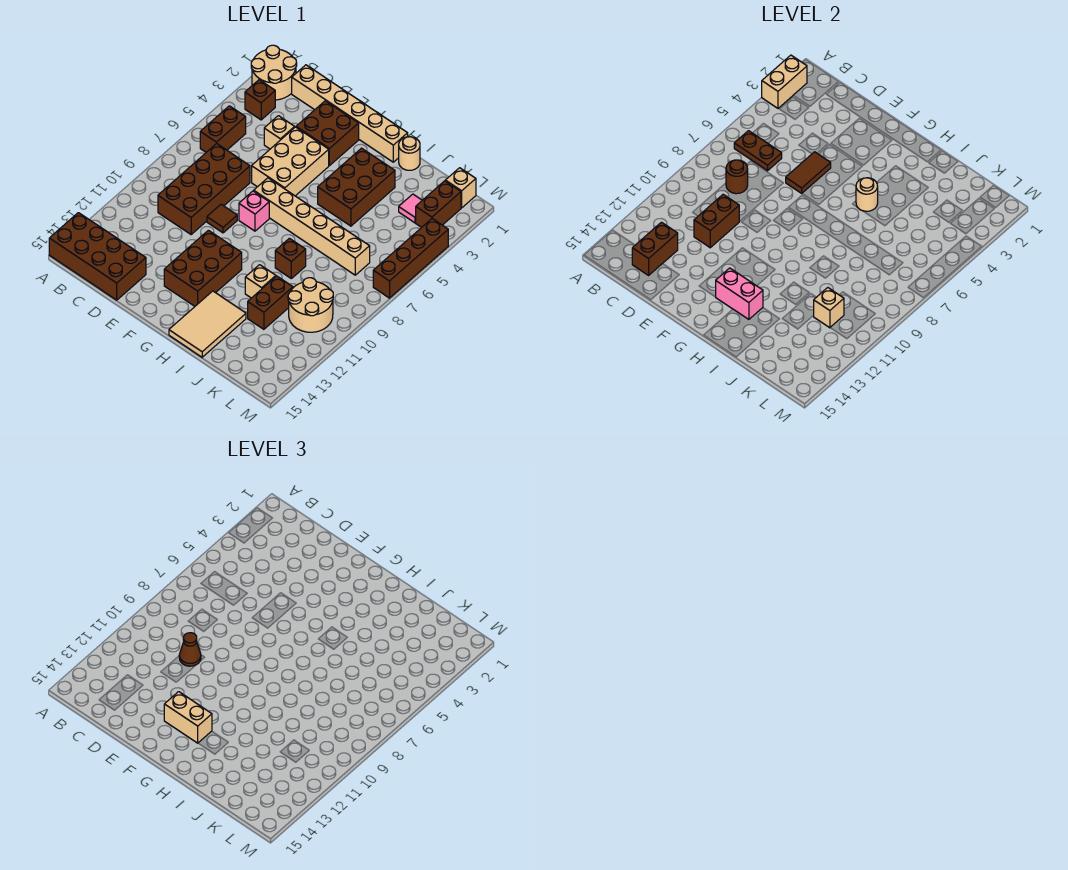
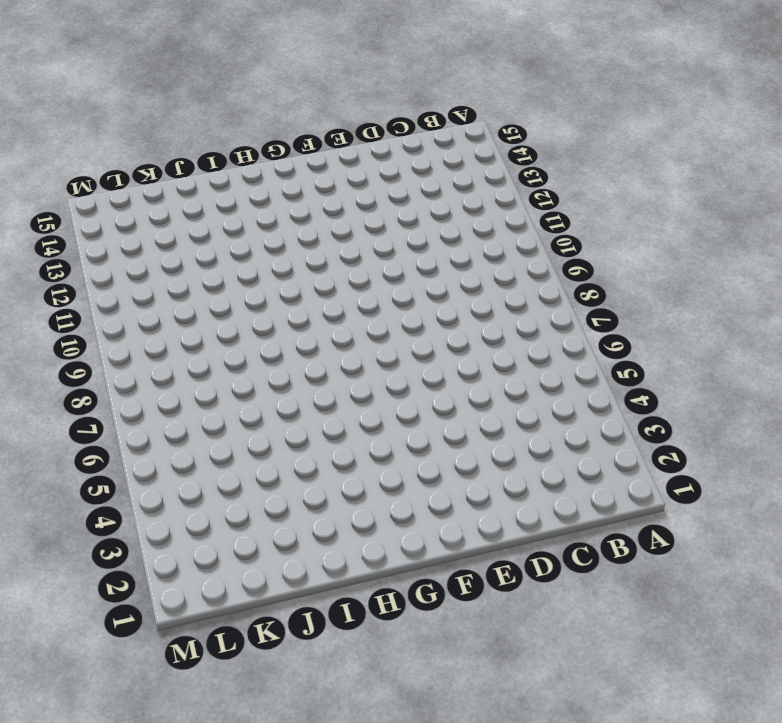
none -> tan round brick A1:B2 level 1
none -> brown brick A14:D15 level 1
none -> brown brick B3 level 1
none -> brown brick B5:B6 level 1

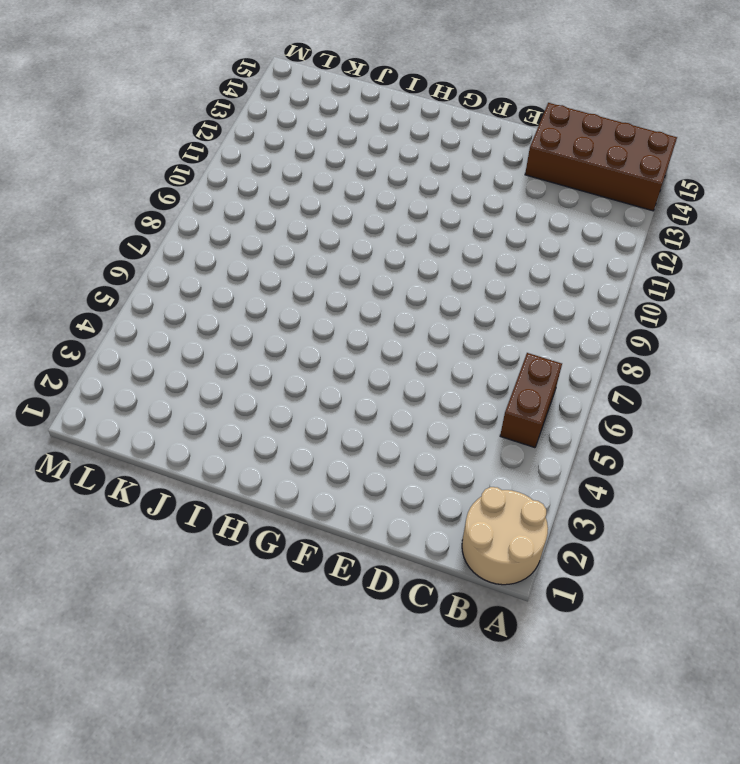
none -> brown brick B3 level 1
none -> tan brick C1:H1 level 1
none -> brown brick C7:D10 level 1
none -> tan brick D4 level 1

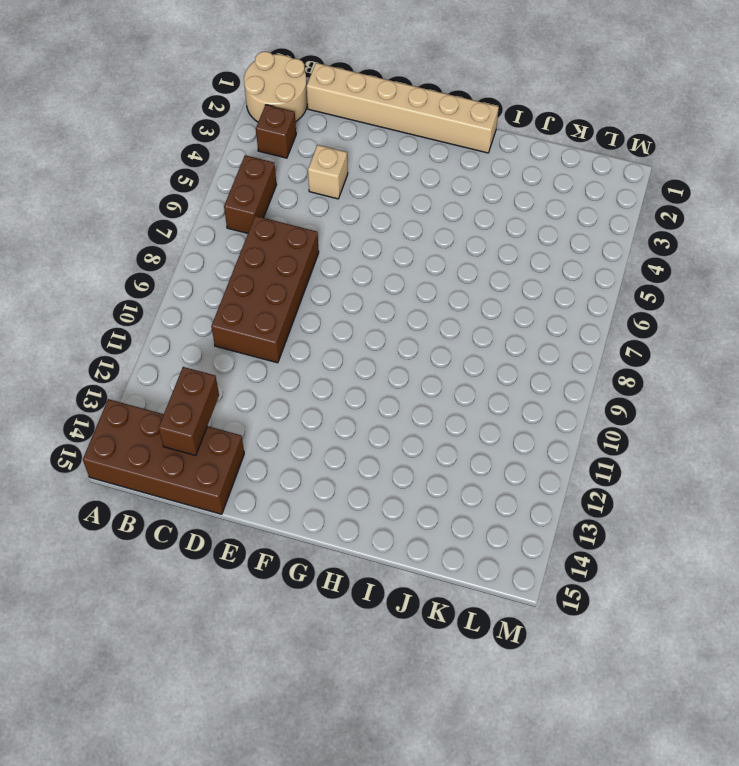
none -> brown brick E2:F3 level 1
none -> tan brick E4:F6 level 1
none -> brown tile E9 level 1
none -> tan brick F7:K7 level 1

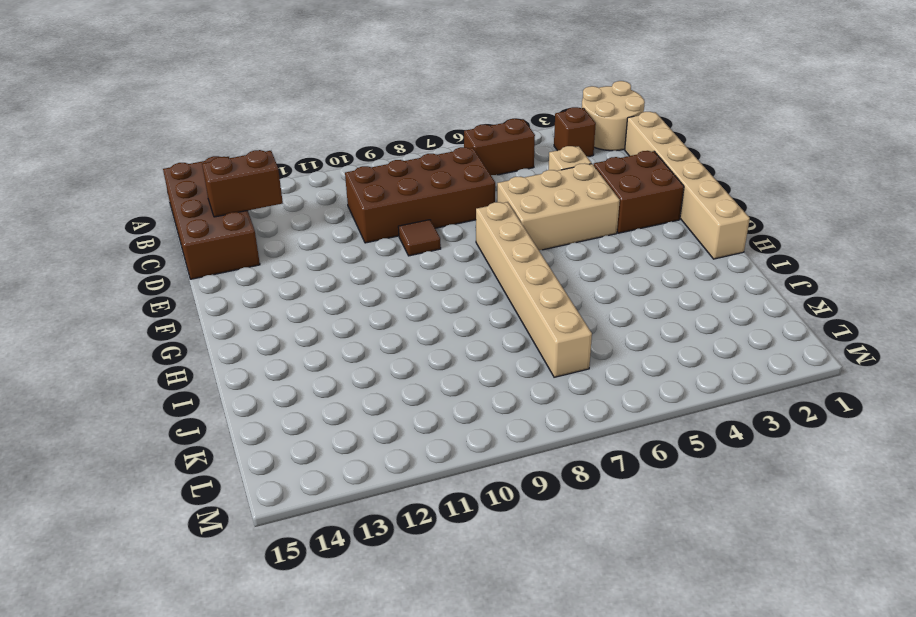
none -> pink brick F8 level 1
none -> brown brick F11:G13 level 1
none -> brown brick H3:I5 level 1
none -> tan tile H13:I15 level 1

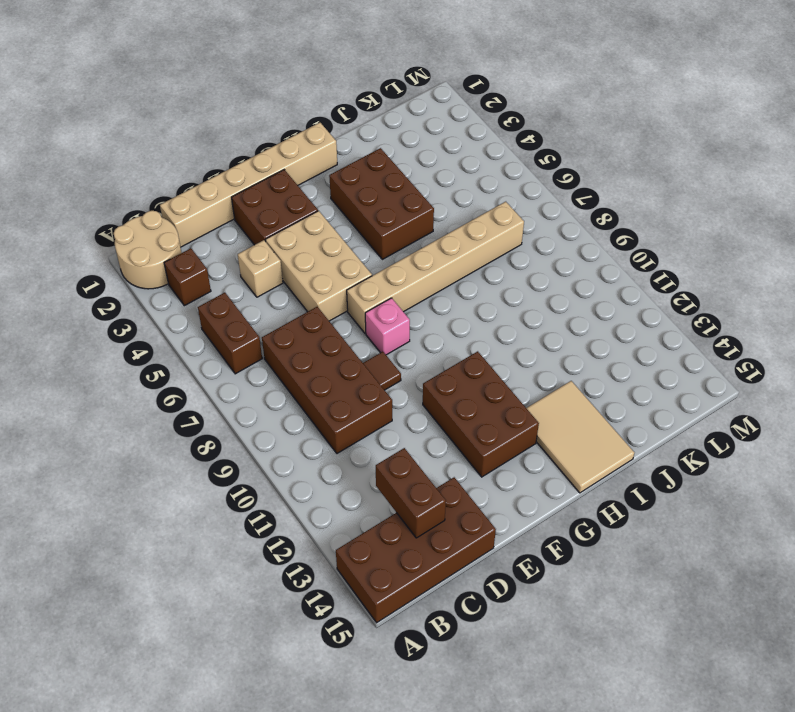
none -> tan round brick I1 level 1
none -> brown brick I9 level 1
none -> tan brick I11 level 1
none -> brown brick J11:J12 level 1

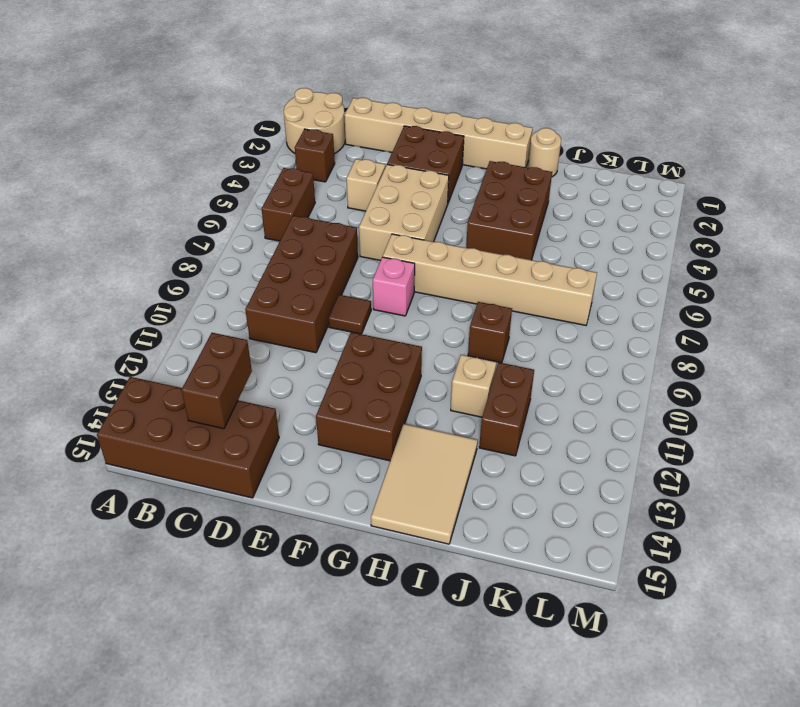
none -> pink tile K3 level 1
none -> tan round brick K10:L11 level 1
none -> tan brick L1 level 1
none -> brown brick L2:L3 level 1

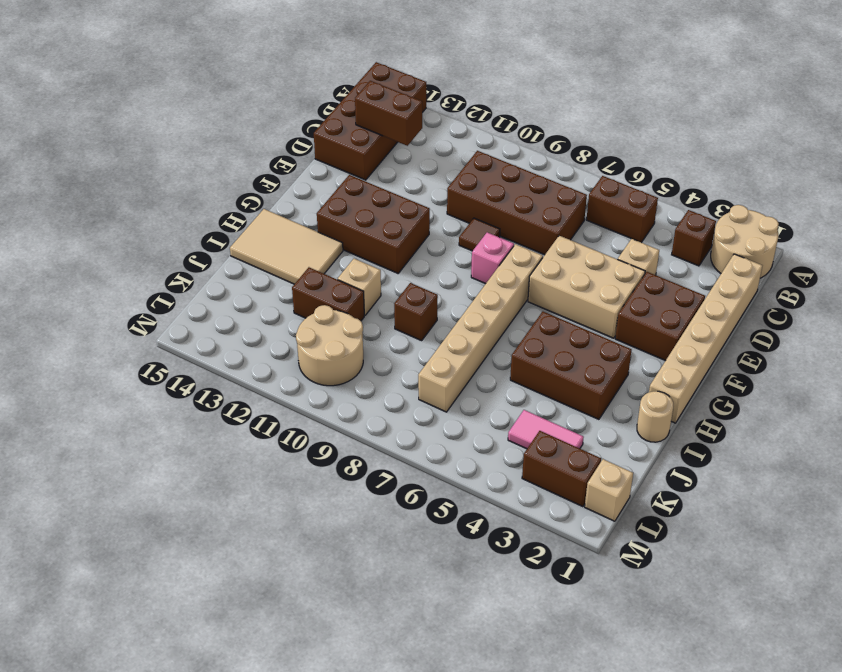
pink tile K3:K4 level 1 -> pink tile K3 level 1
none -> brown brick M4:M7 level 1
none -> tan brick A2:A3 level 2
none -> brown plate B6:C6 level 2
none -> brown round brick C8 level 2

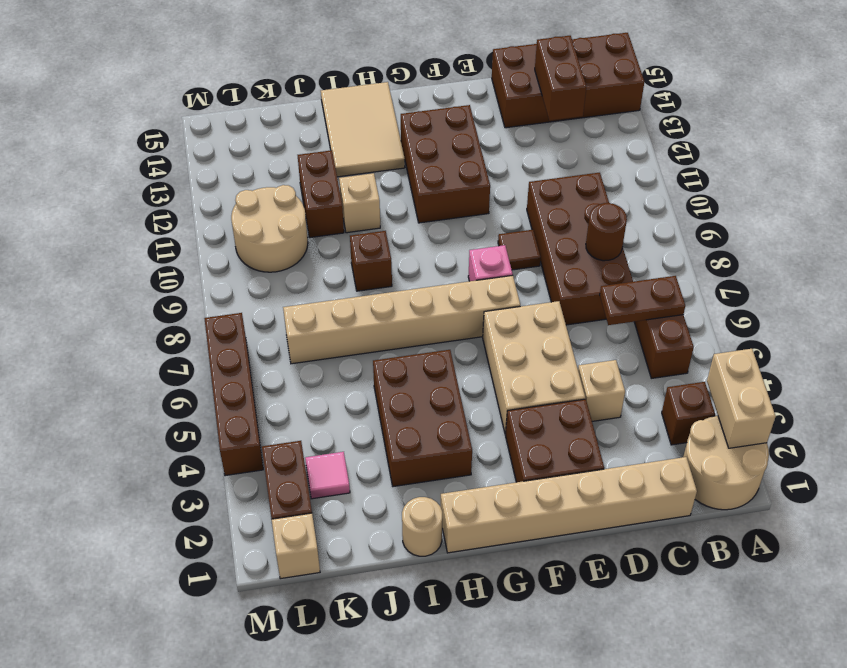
none -> brown brick D10:D11 level 2
none -> brown tile E5:E6 level 2
none -> pink brick G13:H13 level 2
none -> tan round brick H5 level 2

